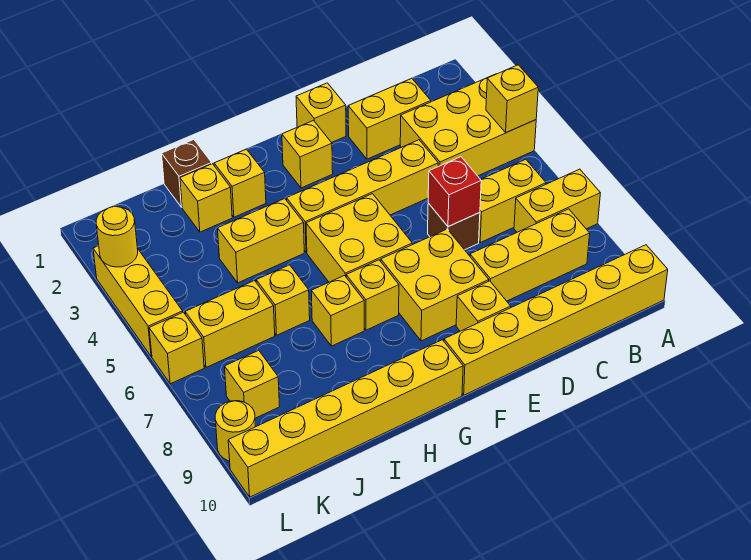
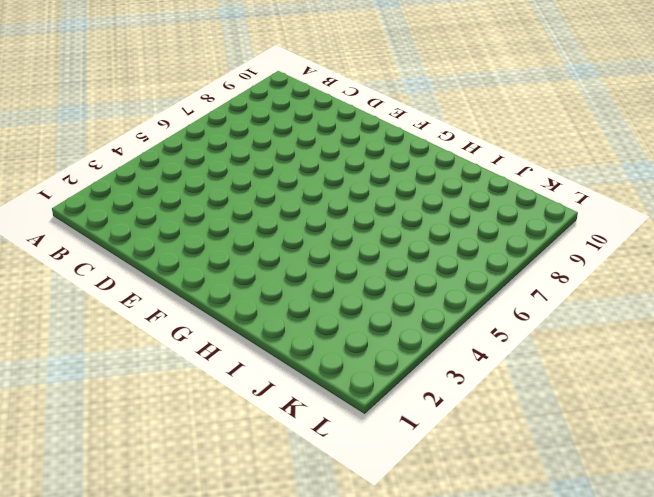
none -> yellow brick A3:C4 level 1
none -> yellow brick A7:B7 level 1
none -> yellow brick A10:F10 level 1

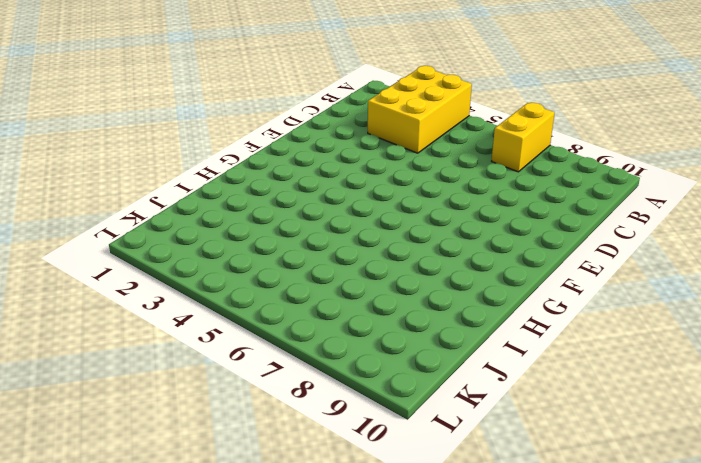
none -> yellow brick A10:F10 level 1
none -> yellow brick B6:C6 level 1
none -> yellow brick B8:D8 level 1

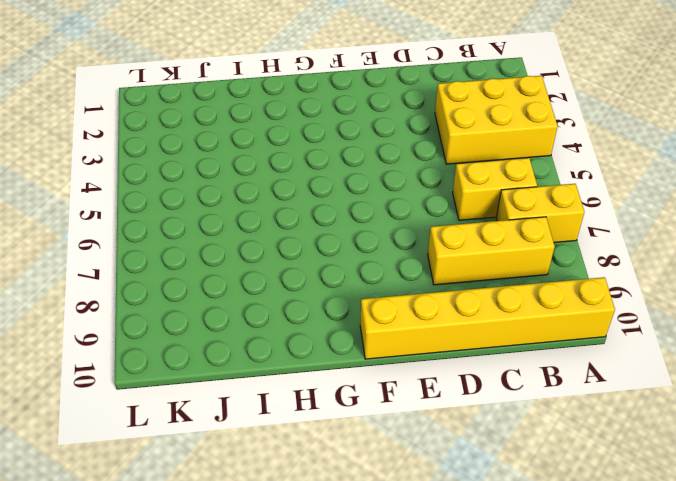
none -> yellow brick C2:D2 level 1
none -> yellow brick D4:G4 level 1
none -> brown brick D6 level 1

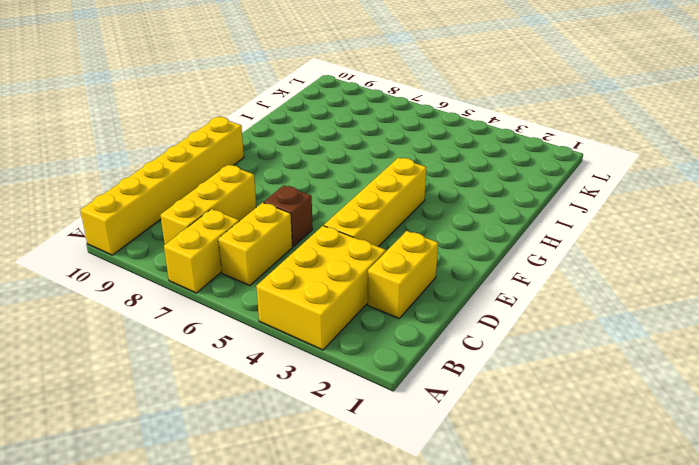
none -> yellow brick E1 level 1
none -> yellow brick E7:F8 level 1
none -> yellow brick E9 level 1

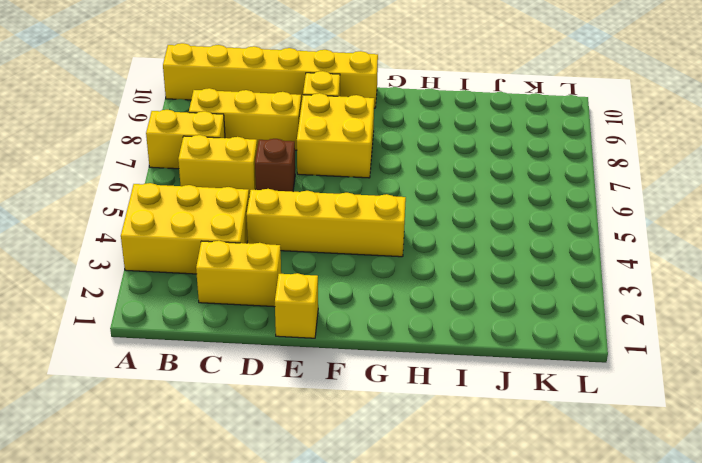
none -> yellow brick F2 level 1
none -> yellow brick F5:G6 level 1
none -> yellow brick G7 level 1

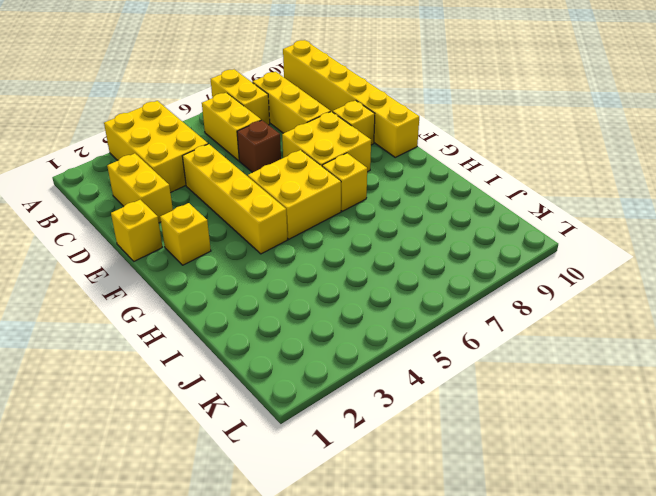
none -> yellow brick G10:L10 level 1
none -> yellow brick H2 level 1
none -> yellow brick H4:I4 level 1

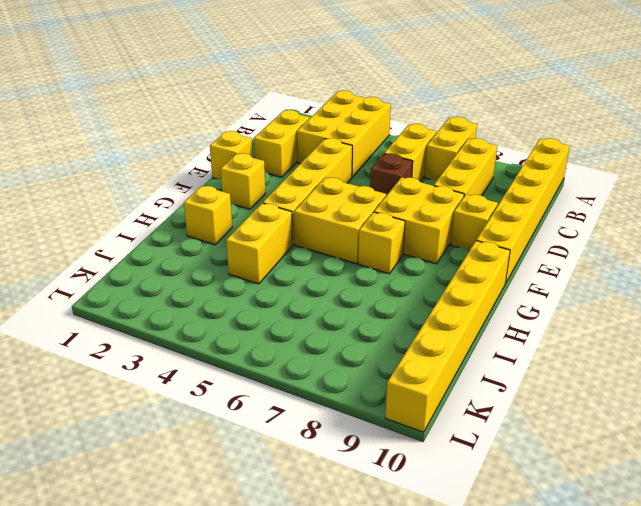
none -> yellow brick H7 level 1
none -> brown brick I1 level 1
none -> yellow brick I2 level 1

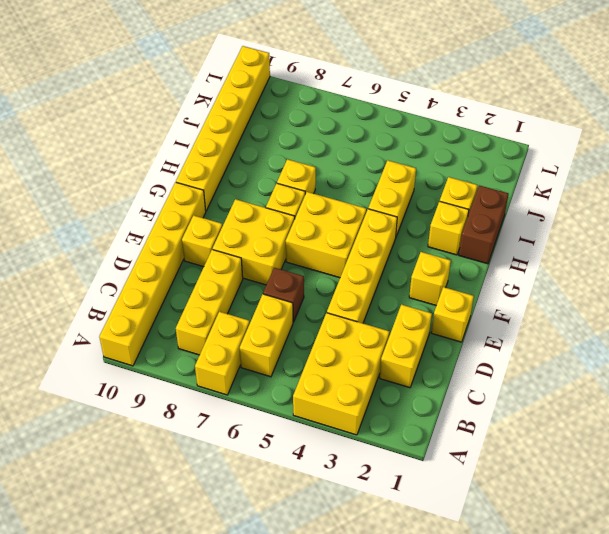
brown brick H1:I1 level 1 -> brown brick I1 level 1
none -> yellow brick I6 level 1
none -> yellow brick J6:K6 level 1
none -> yellow brick K8 level 1

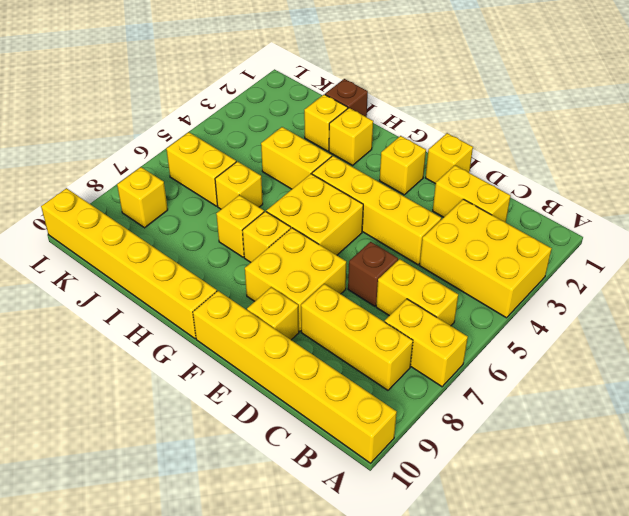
none -> yellow brick L3:L5 level 1
none -> yellow brick L6 level 1
none -> yellow round brick L9 level 1

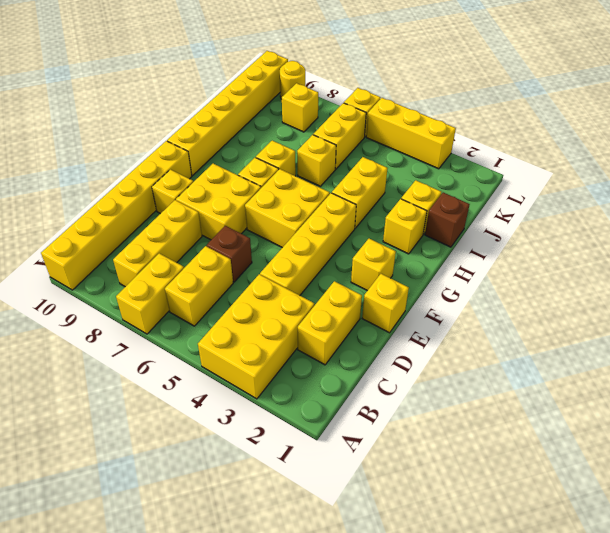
none -> yellow brick A4 level 2
none -> red brick D6 level 2
none -> yellow round brick L3 level 2

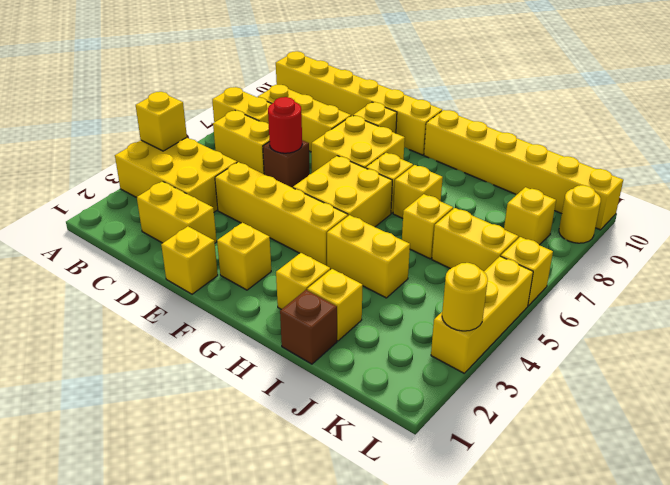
red round brick D6 level 2 -> red brick D6 level 2

